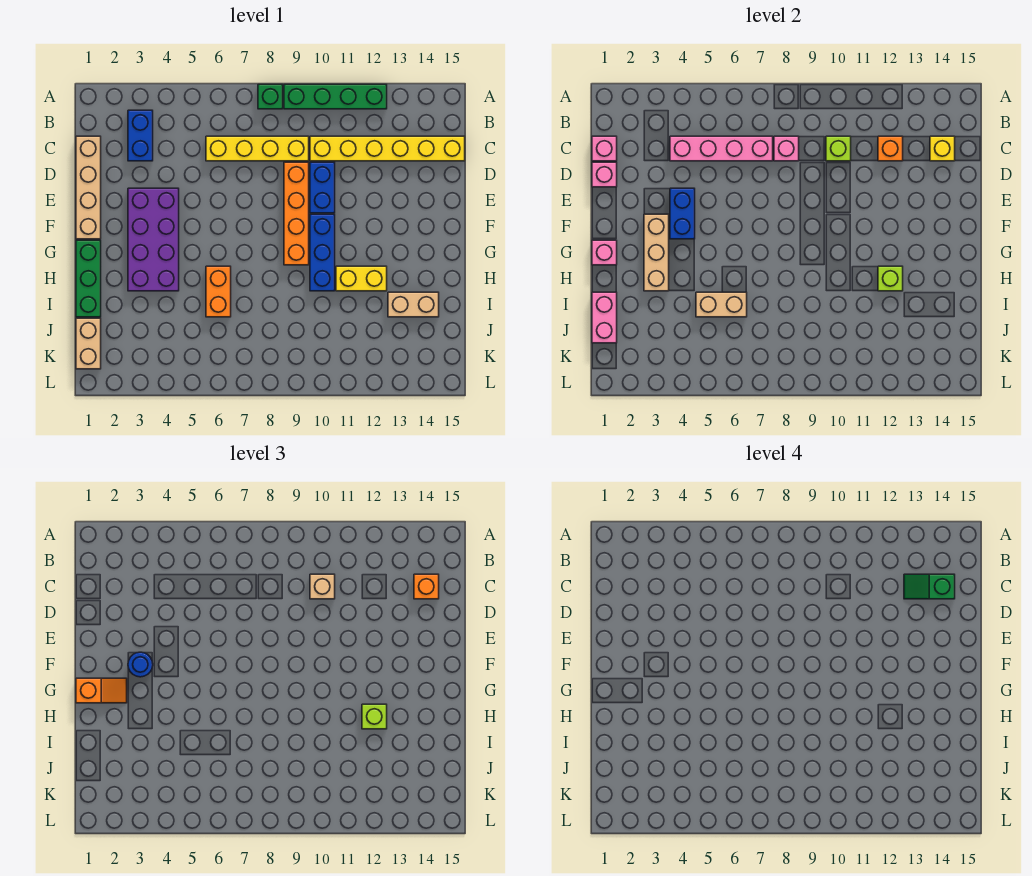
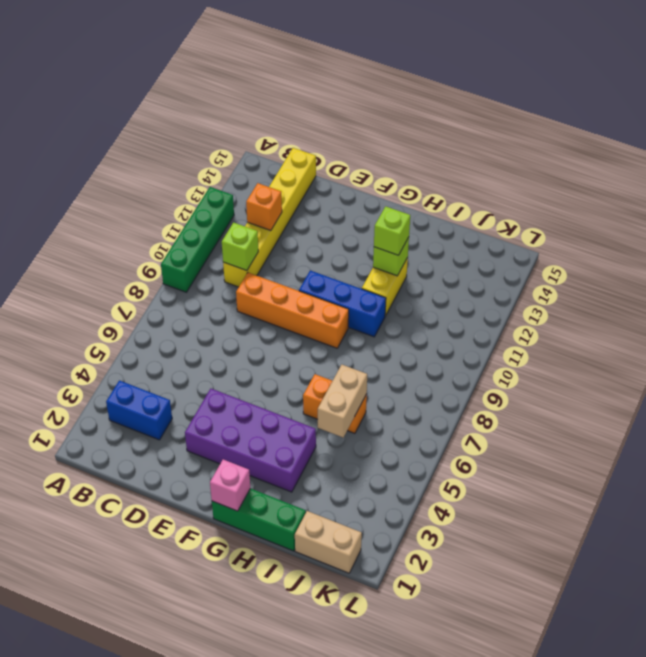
none -> green brick A8 level 1
none -> tan brick C1:F1 level 1
none -> yellow brick C6:C9 level 1
none -> blue brick D10:E10 level 1

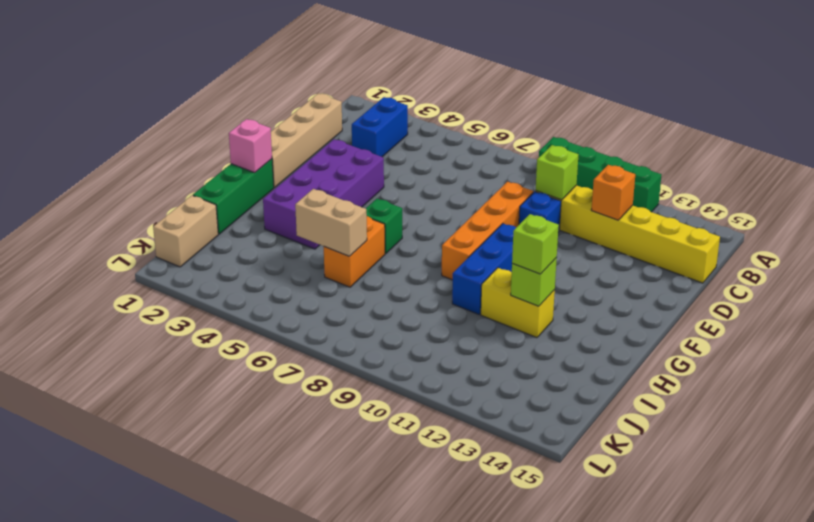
blue brick D10 level 1 -> blue brick D10:E10 level 1
green brick G6 level 1 -> green brick A8 level 1
none -> yellow brick C6:C9 level 1
none -> tan brick I13:I14 level 1
none -> pink brick C1 level 2
none -> pink brick C4:C7 level 2

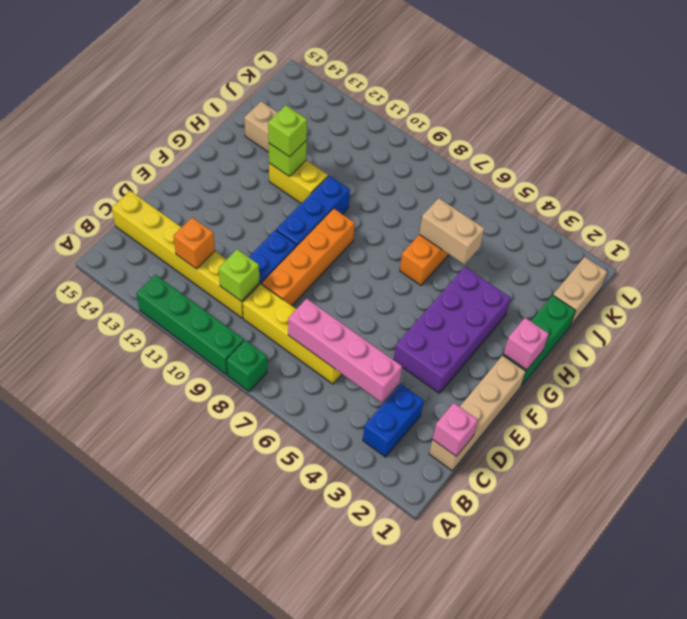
none -> pink brick C8 level 2
none -> yellow brick C14 level 2
none -> pink brick D1 level 2
none -> blue brick E4:F4 level 2

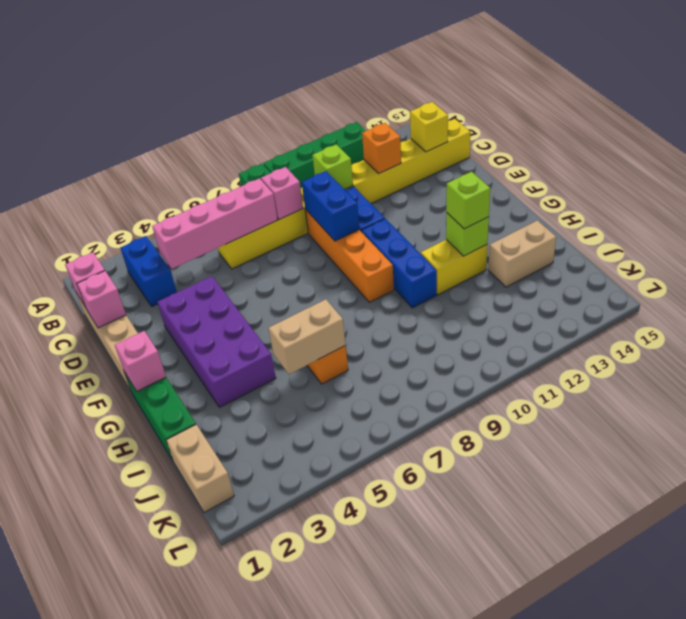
blue brick D9:E9 level 2 -> blue brick E4:F4 level 2
none -> tan brick F3:H3 level 2
none -> pink brick I1:J1 level 2
none -> tan brick C10 level 3
none -> orange brick C14 level 3

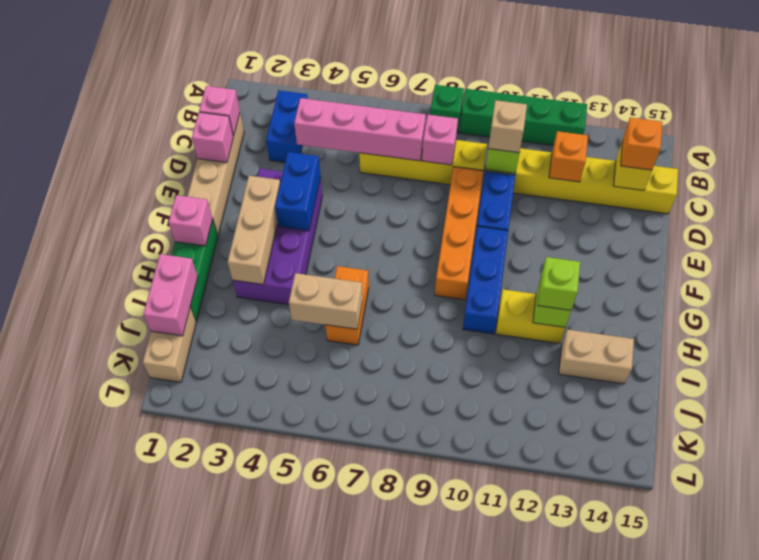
none -> blue round brick F3 level 3
none -> orange slope G1:G2 level 3 top 1
none -> green slope C13:C14 level 4 top 14

